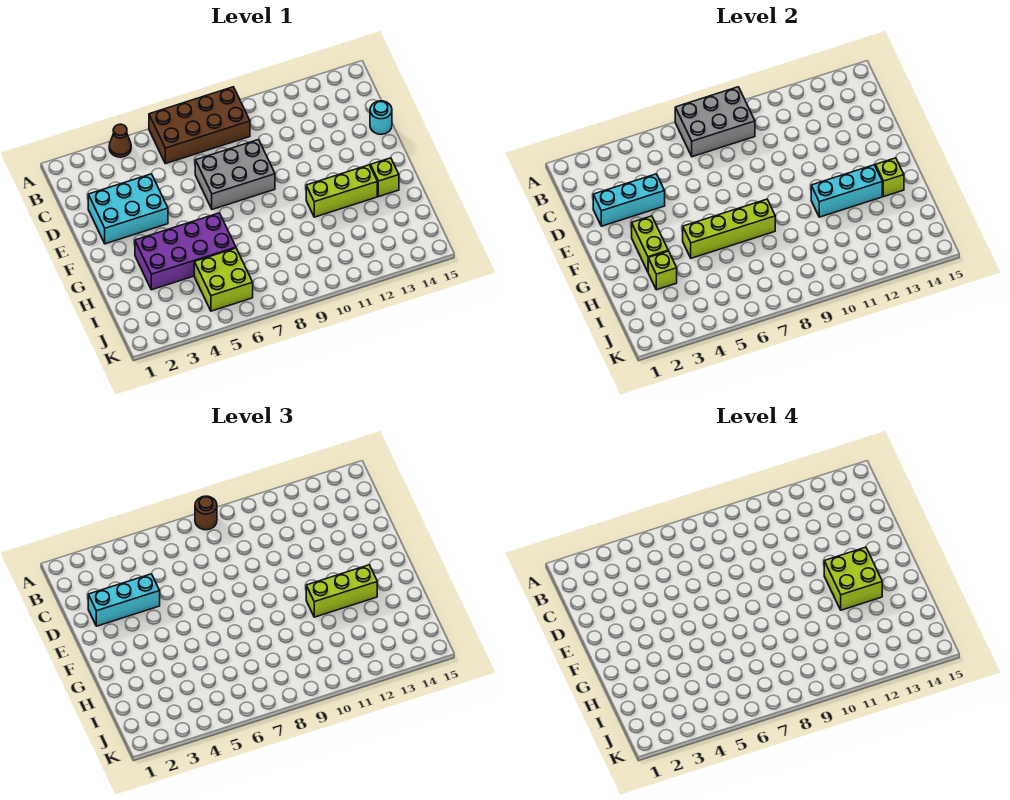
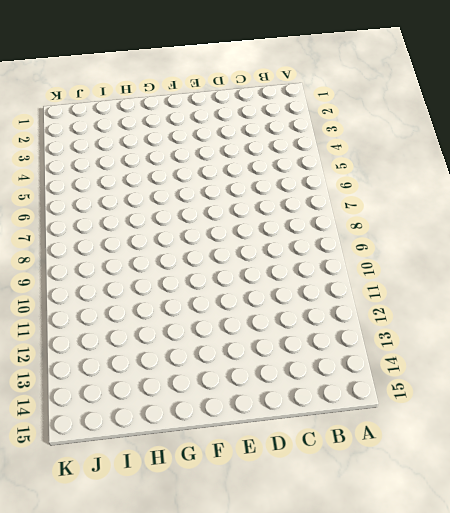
none -> brown cone A4 level 1
none -> brown brick A6:B9 level 1
none -> cyan brick D2:E4 level 1

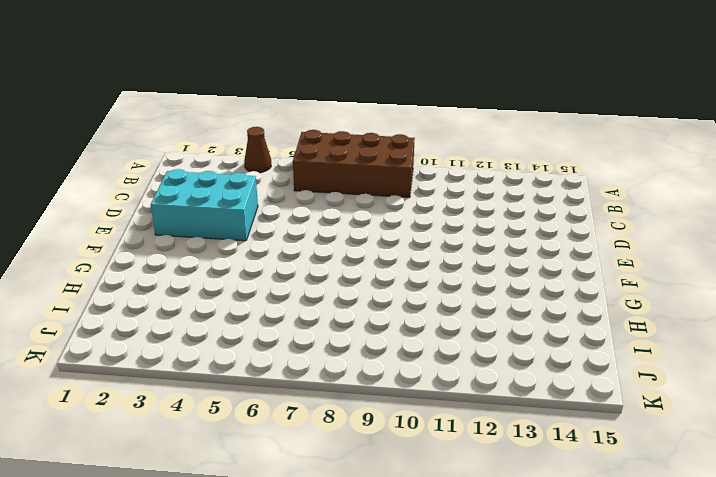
none -> grey brick D7:E9 level 1
none -> cyan round brick D15 level 1
none -> purple brick G3:H6 level 1

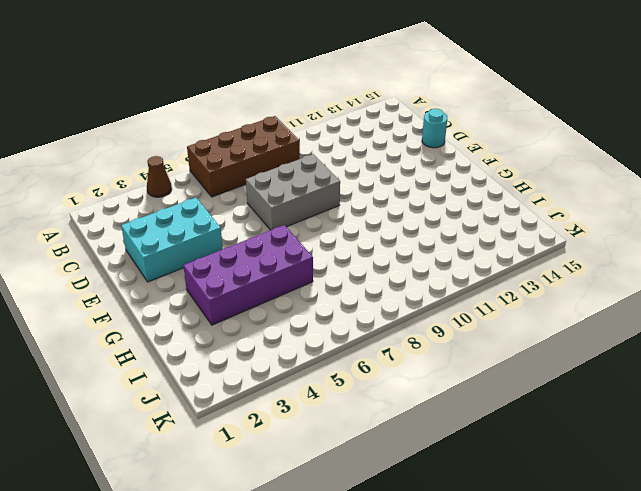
none -> lime brick G11:G13 level 1
none -> lime brick G14 level 1
none -> lime brick I5:J6 level 1

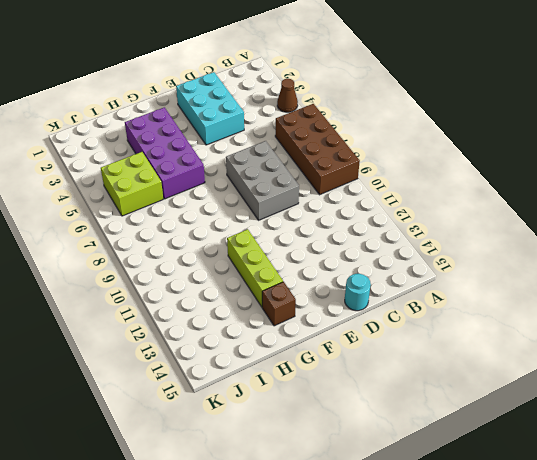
brown brick G14 level 1 -> lime brick G14 level 1
none -> grey brick A7:B9 level 2
none -> cyan brick D2:D4 level 2
none -> lime brick F3:G3 level 2

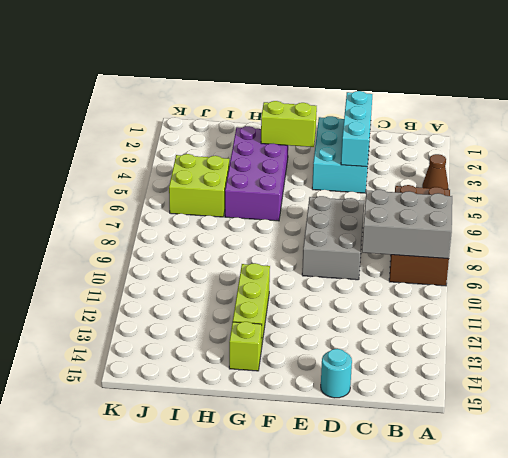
grey brick A8:C9 level 2 -> grey brick A7:B9 level 2
none -> lime brick G5:G8 level 2
none -> cyan brick G11:G13 level 2
none -> lime brick G14 level 2

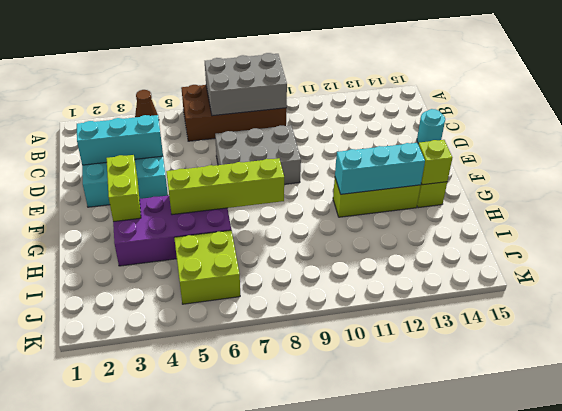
none -> lime brick H3 level 2
none -> brown round brick A8 level 3
none -> cyan brick D2:D4 level 3

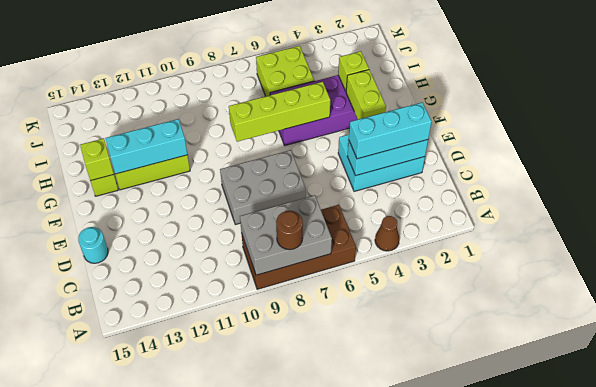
none -> lime brick G11:G13 level 3
none -> lime brick F12:G13 level 4

